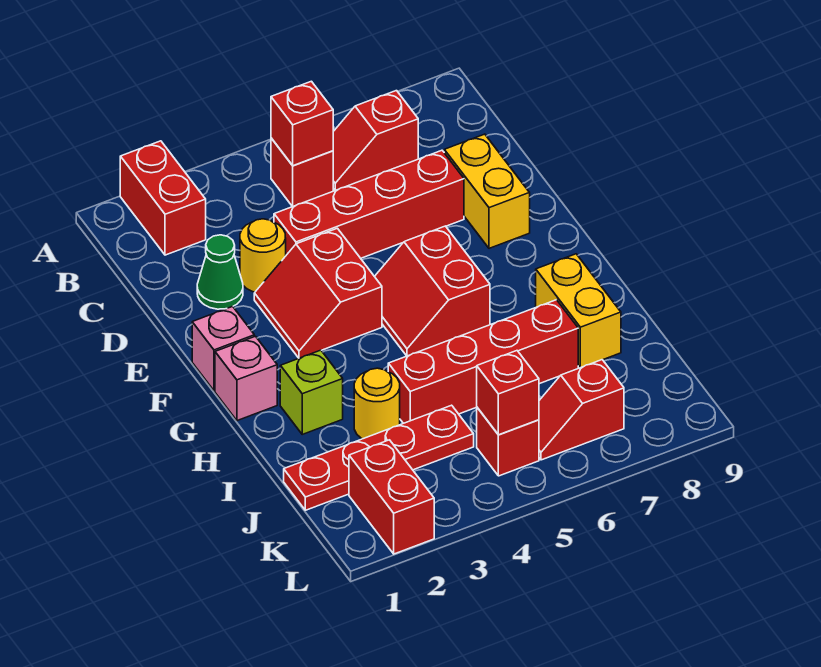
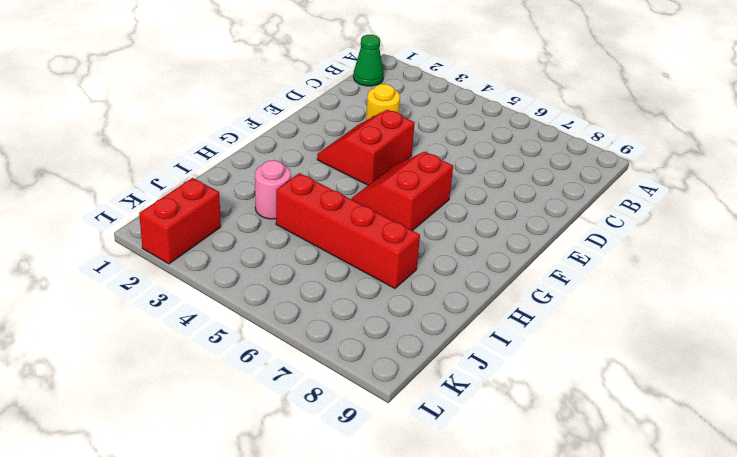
green cone B1 level 1 -> green cone D2 level 1
pink round brick I3 level 1 -> yellow round brick I3 level 1
none -> red brick A2:B2 level 1
none -> red brick B5 level 1
none -> red slope B6:B7 level 1 top 7

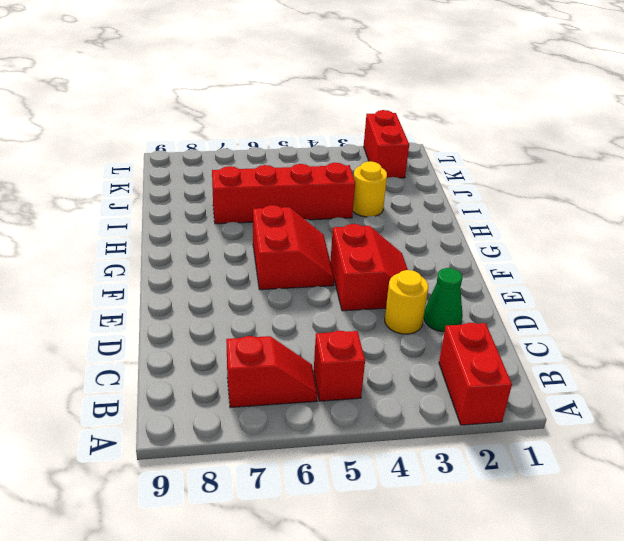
none -> red brick D4:D7 level 1
none -> yellow brick D8:E8 level 1
none -> pink brick F1 level 1

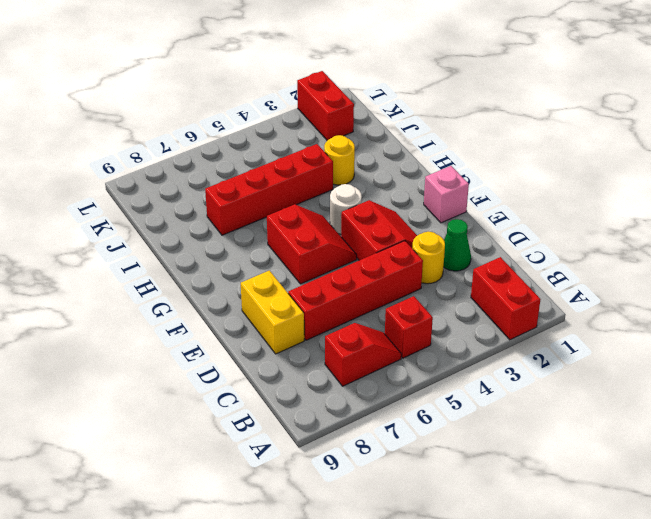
white round brick G4 level 1 -> none
none -> pink brick G1 level 1
none -> lime brick H2 level 1
none -> yellow brick H8:I8 level 1

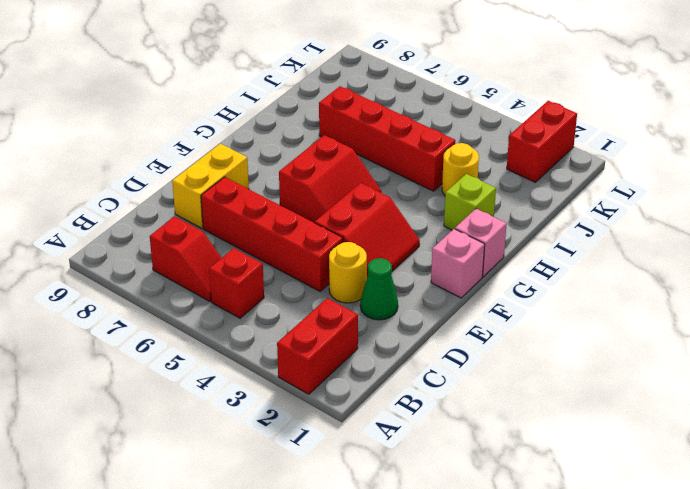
none -> yellow brick H8:I8 level 1
none -> red plate J1:J4 level 1
none -> red brick K5 level 1

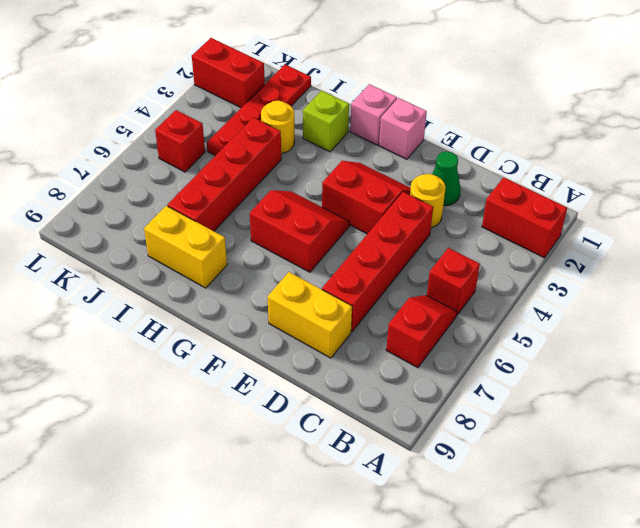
none -> red slope K6:K7 level 1 top 7
none -> red brick B5 level 2
none -> red brick K5 level 2

